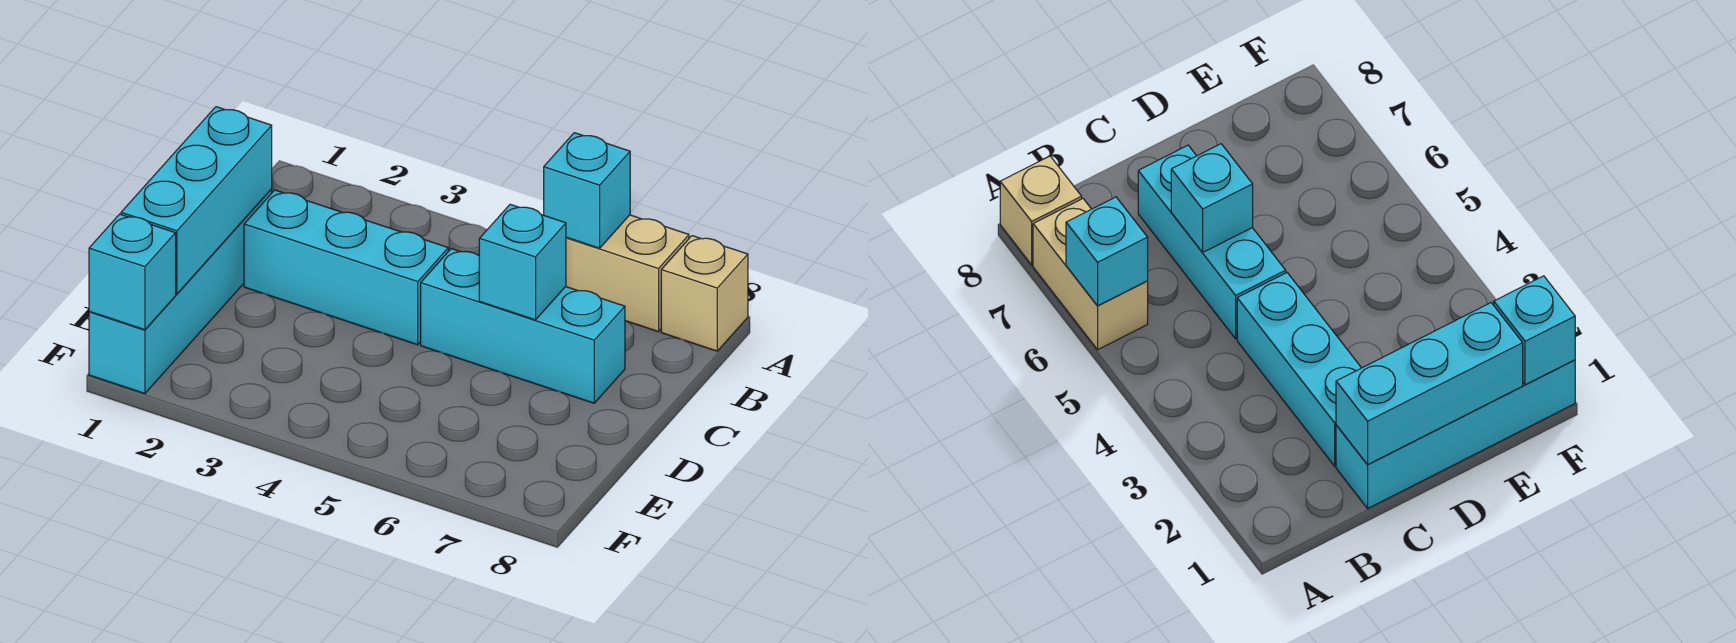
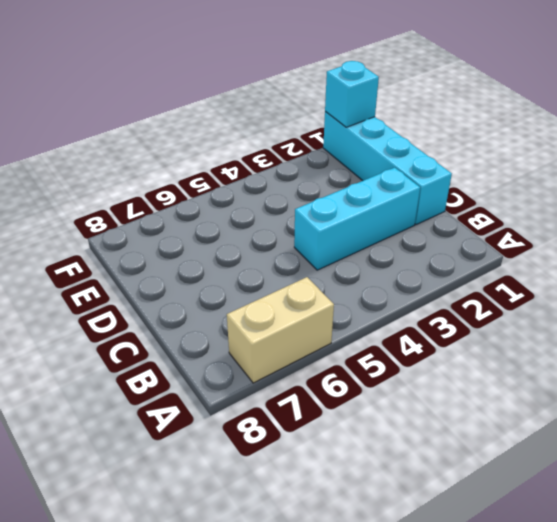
none -> tan brick A8 level 1
none -> cyan brick C5:C7 level 1

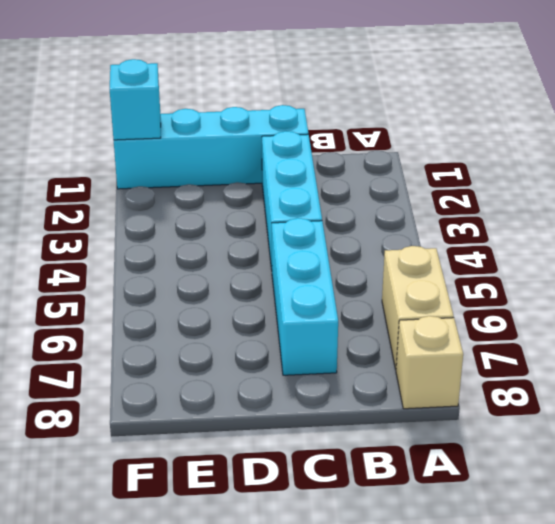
none -> cyan brick A6 level 2
none -> cyan brick C1:E1 level 2

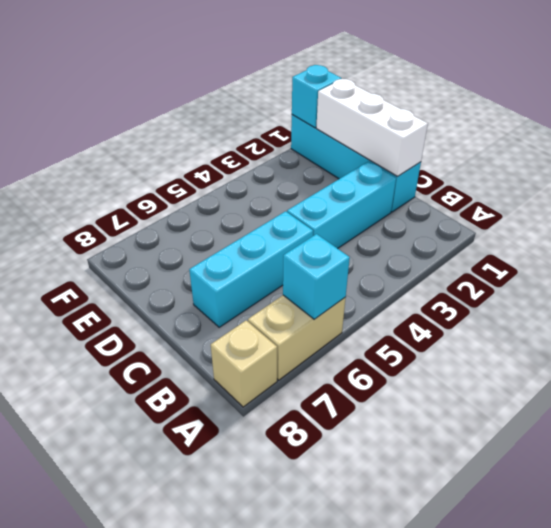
white brick C1:E1 level 2 -> cyan brick C1:E1 level 2
none -> cyan brick C6 level 2

